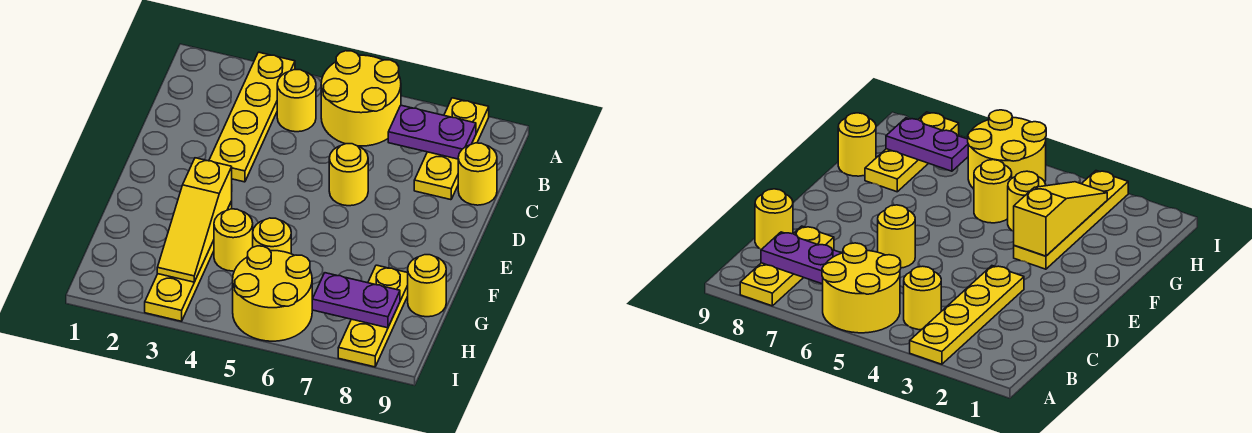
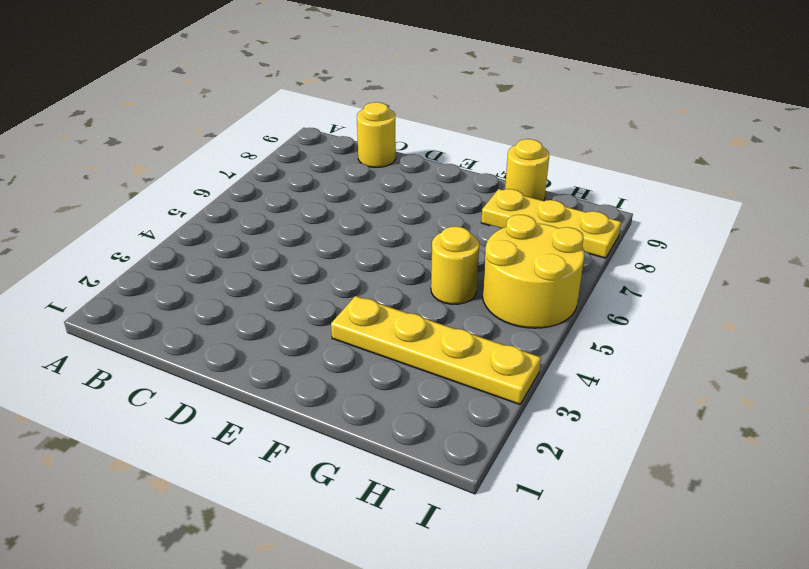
none -> yellow plate A3:D3 level 1
none -> yellow round brick A5:B6 level 1
none -> yellow plate A8:C8 level 1

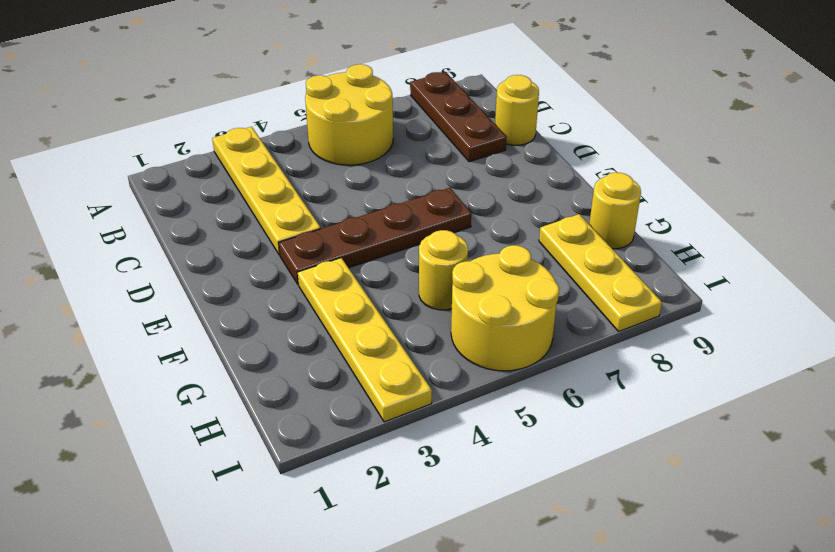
brown plate A8:C8 level 1 -> yellow plate A8:C8 level 1
brown plate E3:E6 level 1 -> none
none -> yellow round brick B4 level 1
none -> yellow round brick D6 level 1
none -> yellow round brick G4 level 1

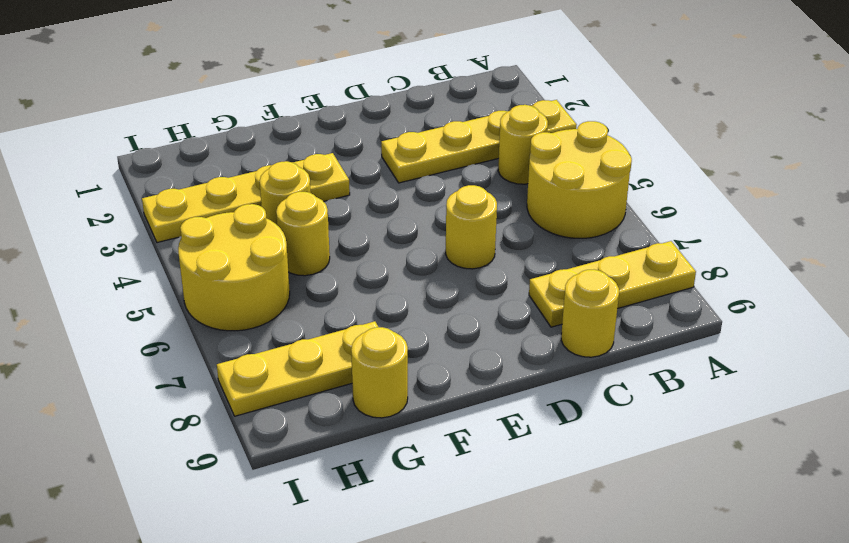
none -> purple plate B7:B8 level 2
none -> yellow slope F3:H3 level 2 top F
none -> purple plate H7:H8 level 2

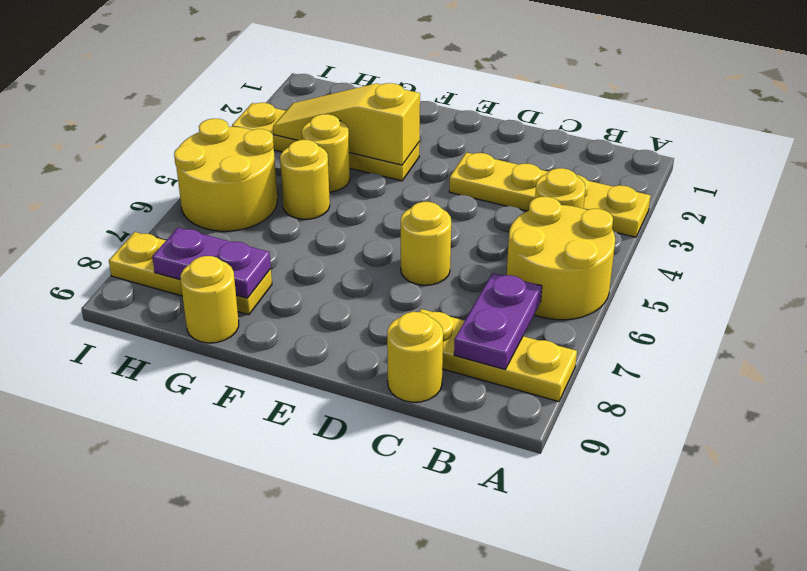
purple plate G8:H8 level 2 -> purple plate H7:H8 level 2

